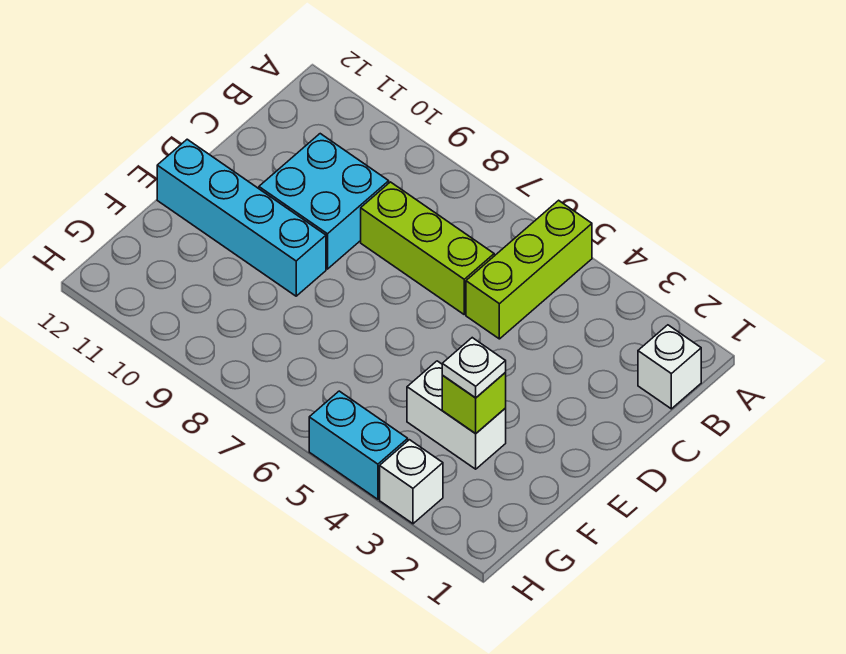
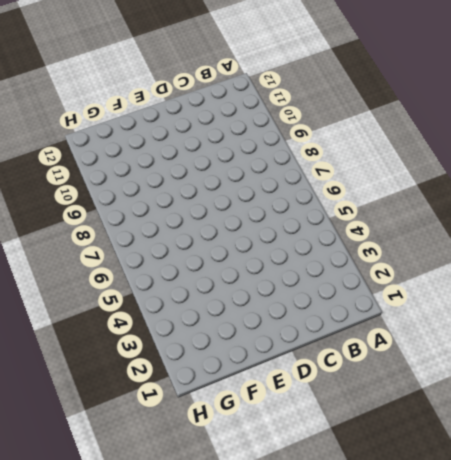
none -> lime brick A5:C5 level 1
none -> white brick B1 level 1

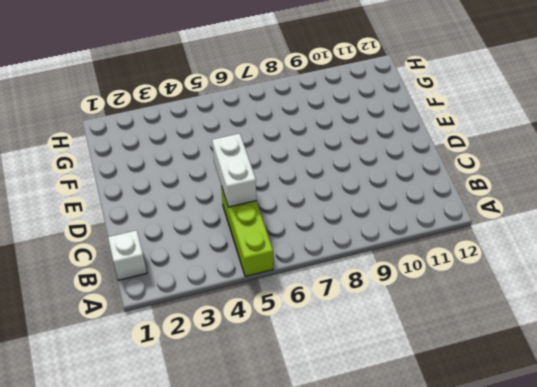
white brick C5:D5 level 2 -> white brick F3:F4 level 1
none -> lime brick C6:C8 level 1
none -> cyan brick C9:D10 level 1

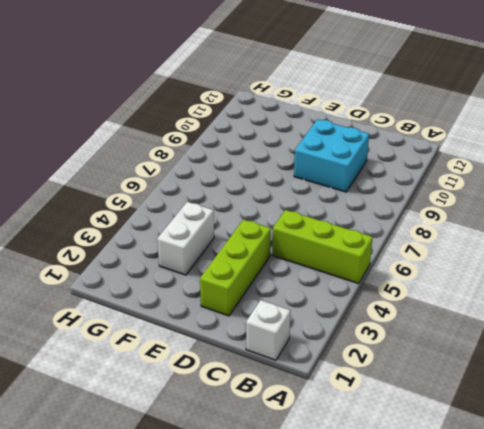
lime brick D2:D4 level 1 -> lime brick C6:C8 level 1
none -> cyan brick E9:E12 level 1
none -> white brick H3 level 1

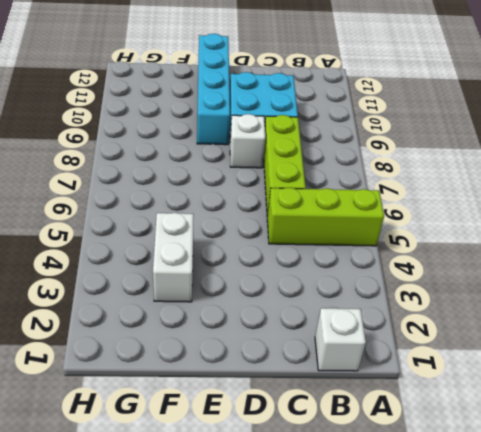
white brick D8 level 1 -> white brick H3 level 1
none -> cyan brick H4:H5 level 1
none -> lime brick F3 level 2

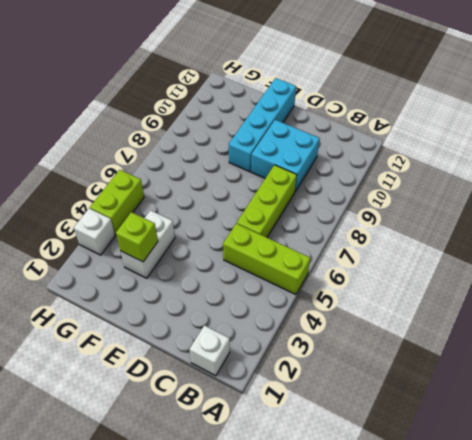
lime brick H4:H5 level 1 -> cyan brick H4:H5 level 1
none -> white plate F3 level 3

